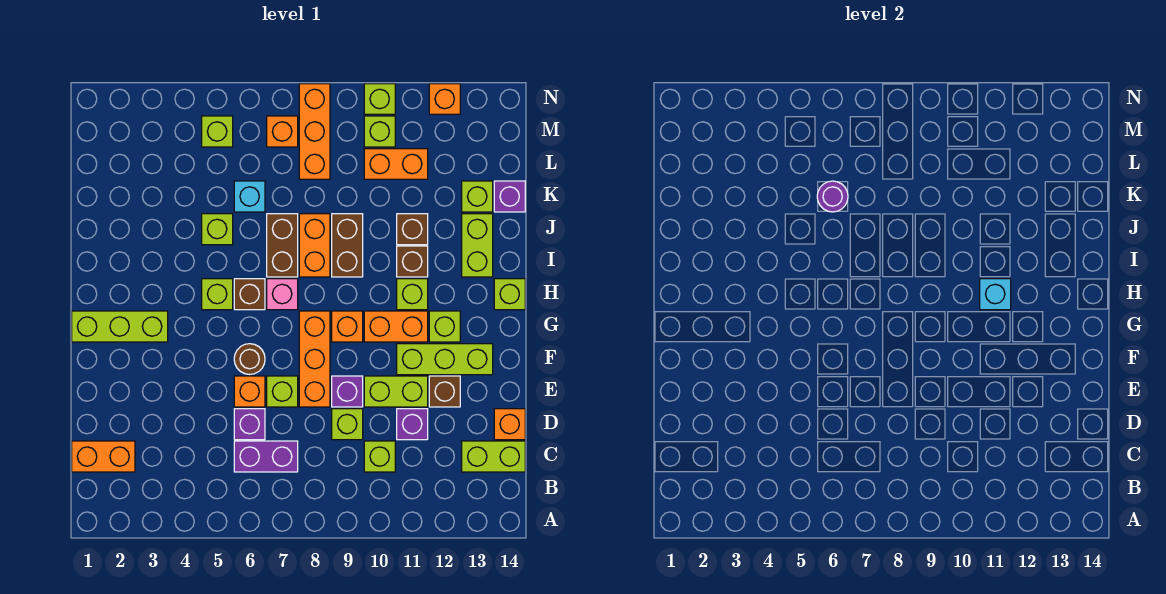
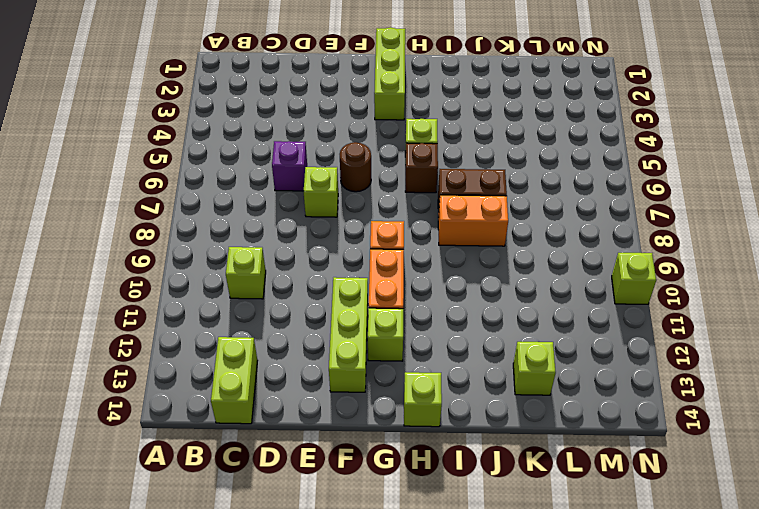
none -> orange brick C1:C2 level 1
none -> purple brick C6:C7 level 1
none -> lime brick D9 level 1
none -> purple brick D11 level 1

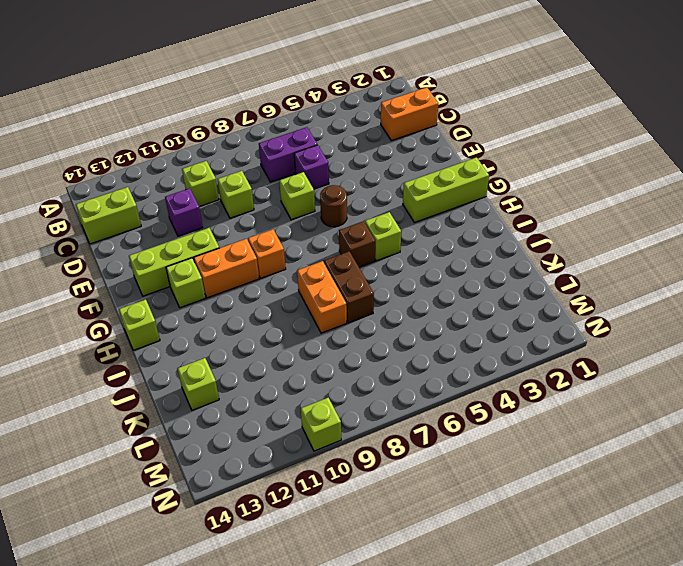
none -> orange brick D14 level 1
none -> orange brick E6 level 1
none -> orange brick E8:G8 level 1
none -> purple brick E9 level 1

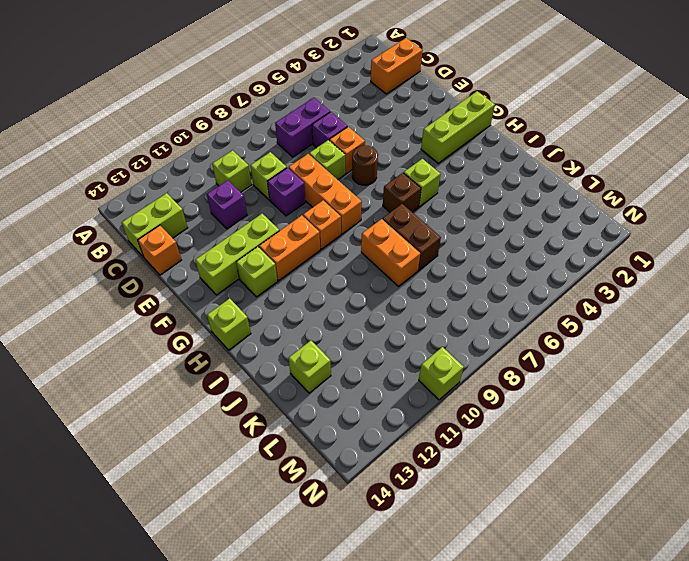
none -> lime brick E10:E11 level 1
none -> brown brick E12 level 1
none -> pink brick H7 level 1
none -> lime brick H11 level 1

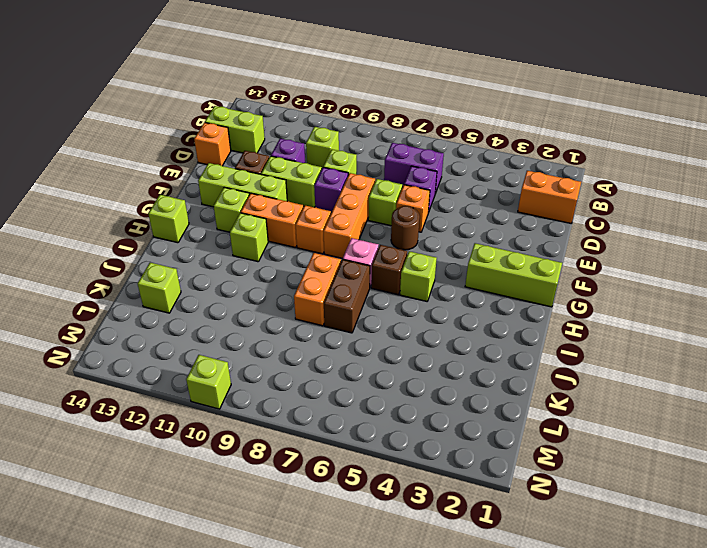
none -> brown brick I9:J9 level 1
none -> brown brick I11 level 1
none -> lime brick I13:J13 level 1
none -> lime brick J5 level 1

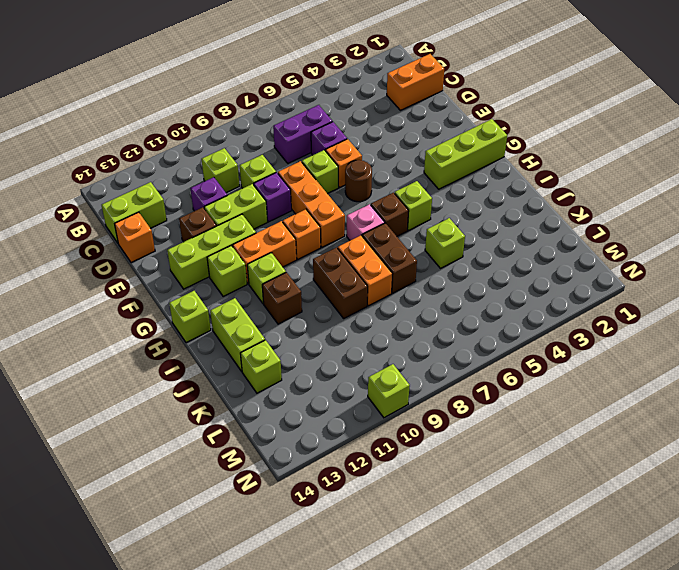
none -> brown brick J11 level 1
none -> cyan brick K6 level 1
none -> purple brick K14 level 1
none -> orange brick L8:N8 level 1

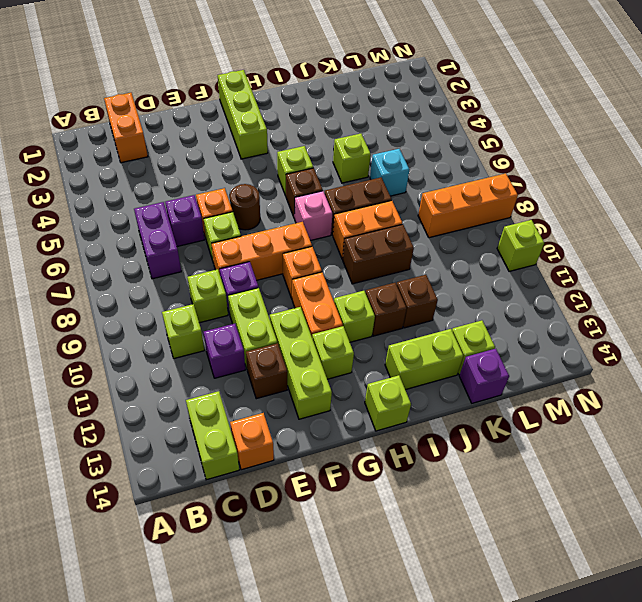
none -> orange brick L10:L11 level 1
none -> lime brick M5 level 1
none -> orange brick M7 level 1
none -> lime brick M10 level 1

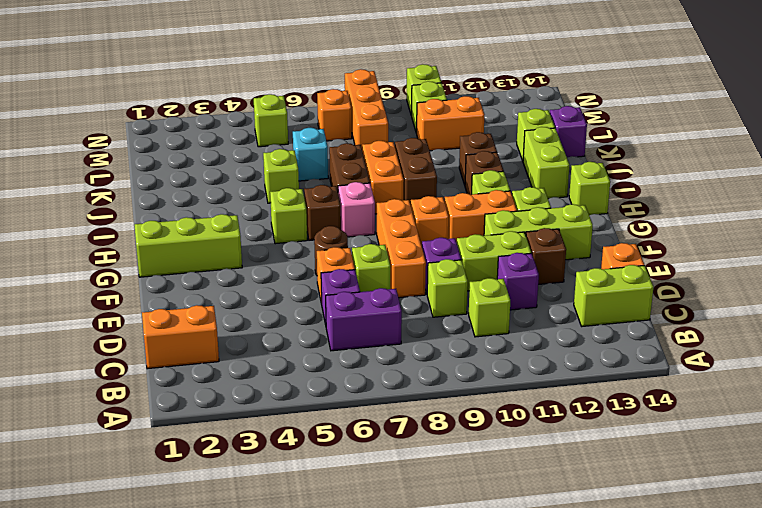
none -> orange brick N12 level 1
none -> cyan brick H11 level 2
none -> purple round brick K6 level 2

